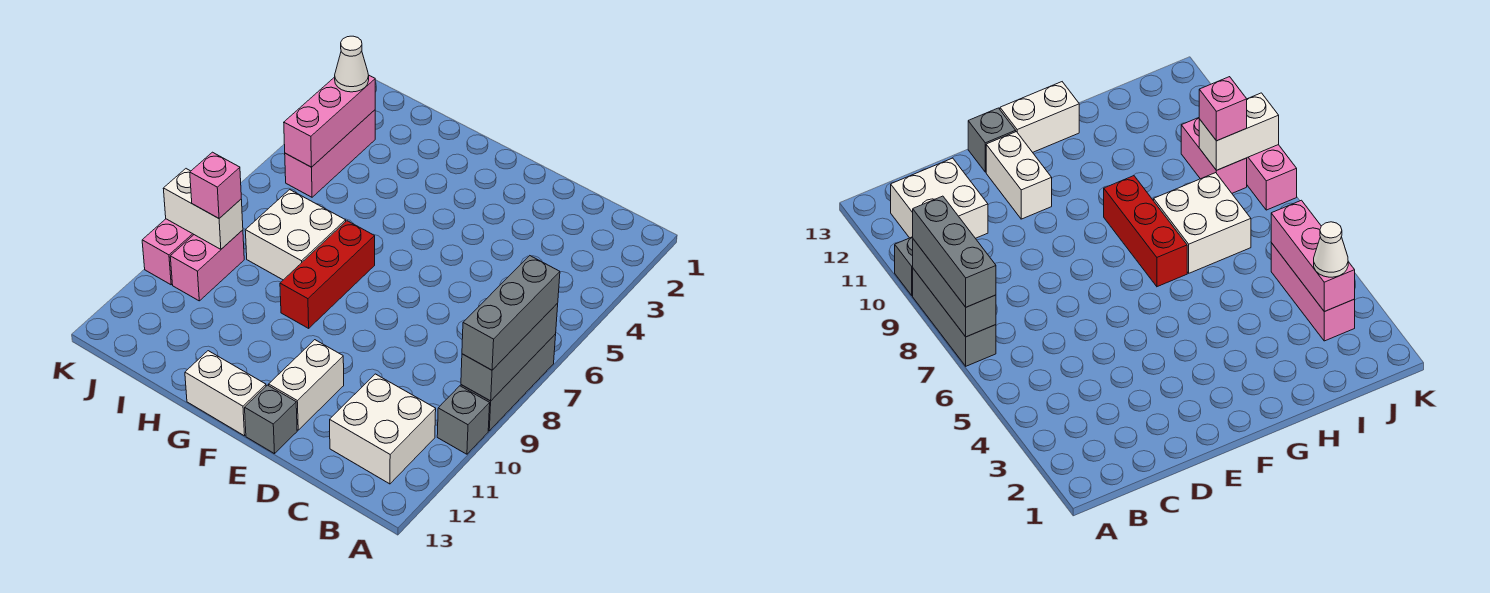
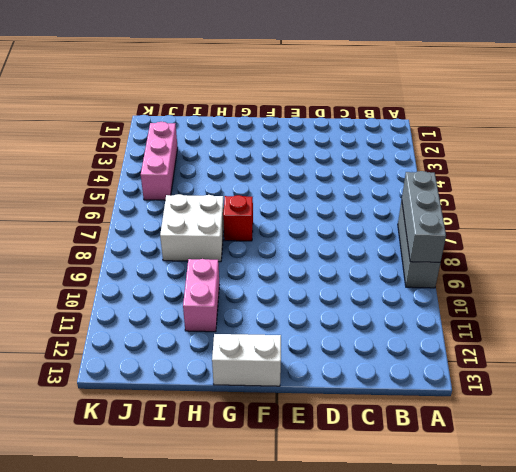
red brick G7 level 1 -> red brick G7:G9 level 1
pink brick H10:H11 level 1 -> pink brick J9:J10 level 1
none -> grey brick A10 level 1
none -> white brick B11:C12 level 1
none -> white brick E11:E12 level 1

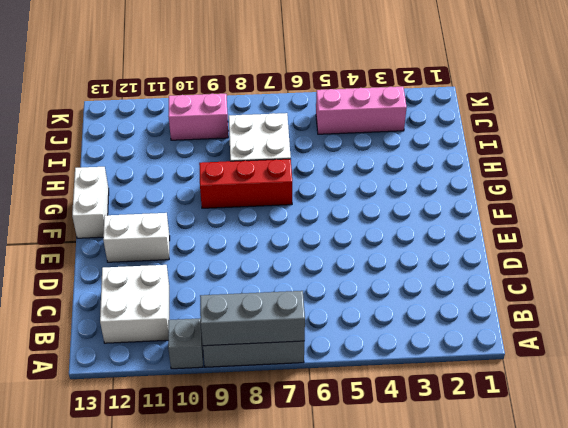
none -> grey brick E13 level 1
none -> pink brick K8:K10 level 1
none -> pink brick J3:J5 level 2

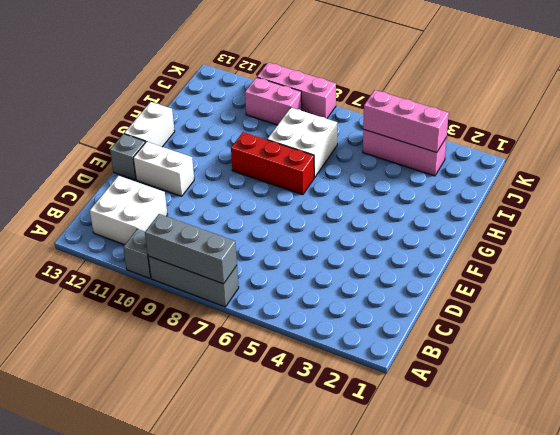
none -> white brick J9:K9 level 2
none -> grey brick A7:A9 level 3
none -> white cone J3 level 3

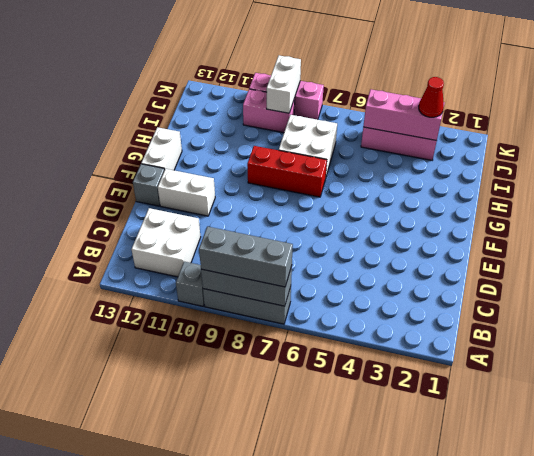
red cone J3 level 3 -> white cone J3 level 3
none -> pink brick J9 level 3

